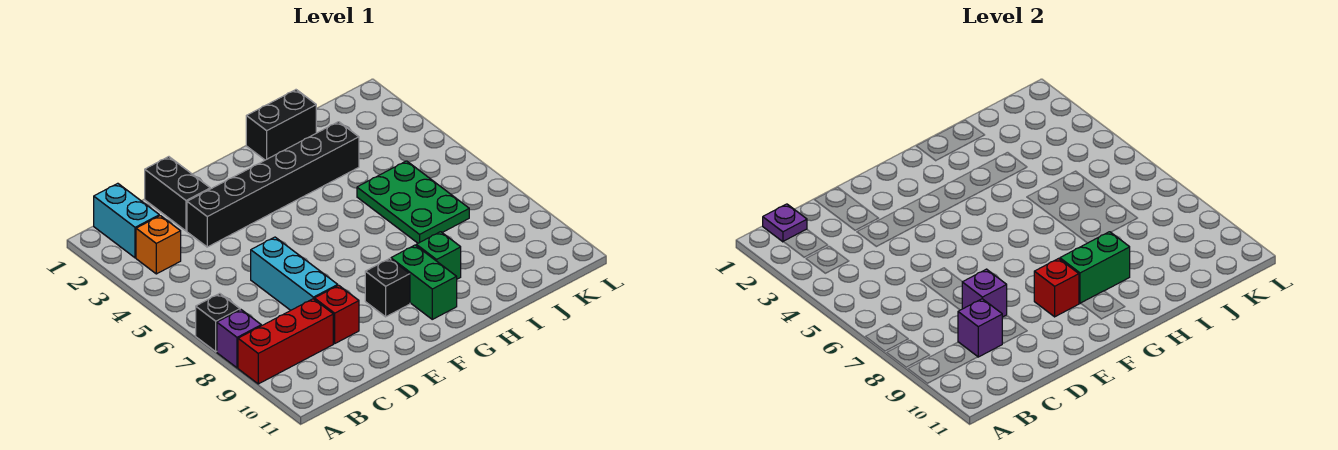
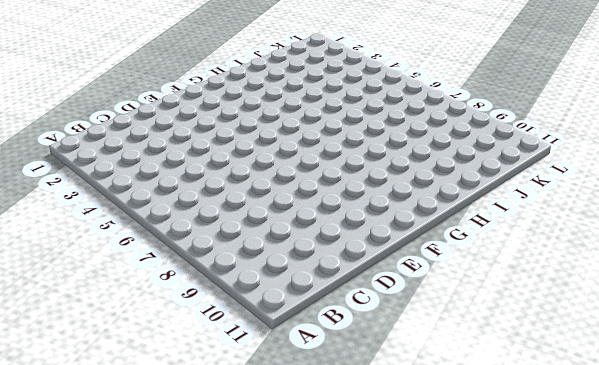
none -> black brick A7 level 1
none -> purple brick A8 level 1
none -> red brick A9:C9 level 1

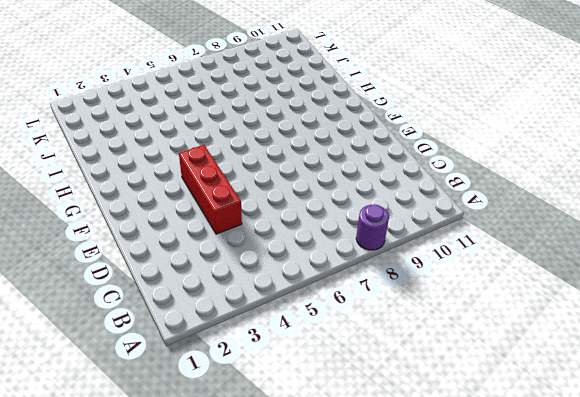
purple round brick A8 level 1 -> purple brick A8 level 1
red brick D4:F4 level 1 -> red brick A9:C9 level 1
none -> black brick A7 level 1
none -> cyan brick B1:B2 level 1
none -> orange brick B3 level 1

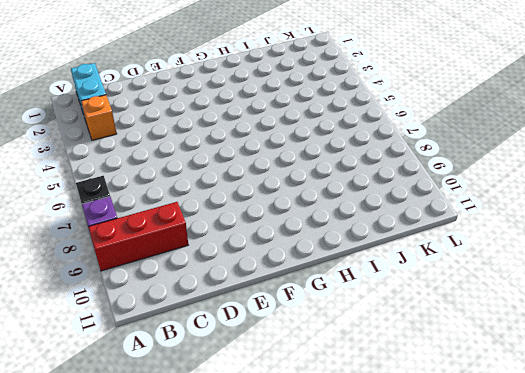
none -> black brick D1:D2 level 1
none -> black brick D3:I3 level 1
none -> cyan brick D6:D8 level 1

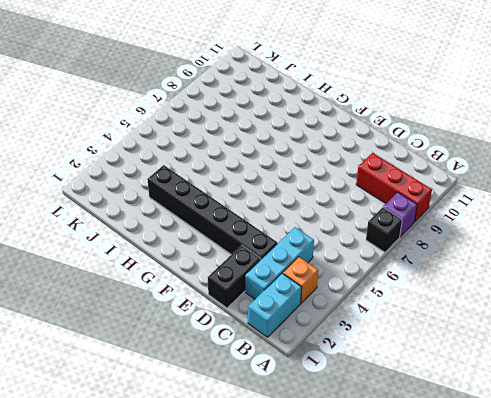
cyan brick C2:C4 level 1 -> cyan brick D6:D8 level 1
none -> red brick D9 level 1
none -> black brick F9 level 1
none -> green brick G9:G10 level 1

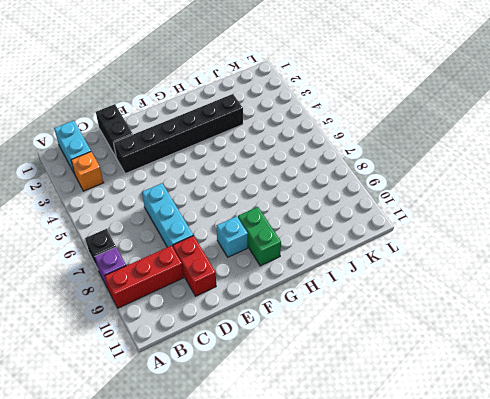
red brick D9:D10 level 1 -> red brick D9 level 1
cyan brick F9 level 1 -> black brick F9 level 1
none -> black brick H1:I1 level 1
none -> green brick H9 level 1
none -> green plate I5:J7 level 1

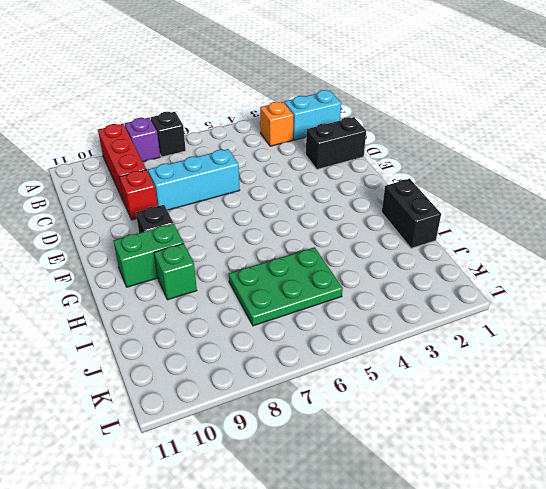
none -> black brick D3:I3 level 1
none -> purple plate B1 level 2
none -> purple brick C9 level 2

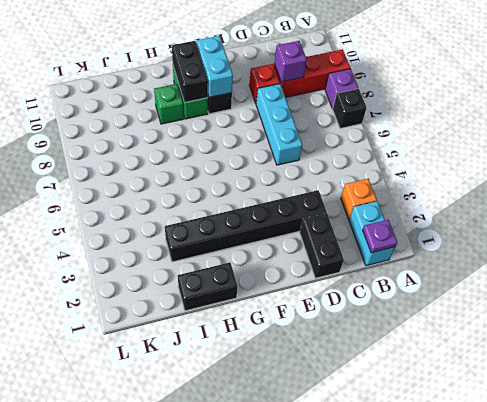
cyan brick F9:F10 level 2 -> red brick F9 level 2
black brick G9:G10 level 2 -> green brick G9:H9 level 2
none -> green plate I5:J7 level 1
none -> purple brick D8 level 2

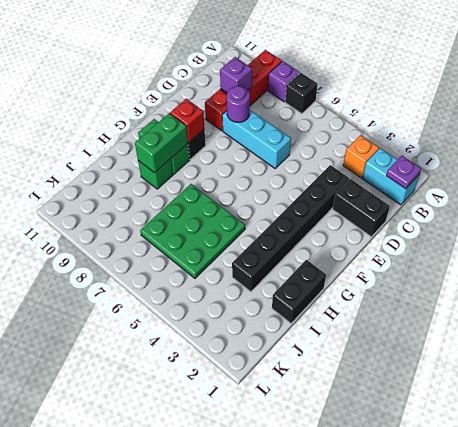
purple round brick D8 level 2 -> purple brick D8 level 2
green plate H5:J7 level 1 -> green plate I5:J7 level 1

